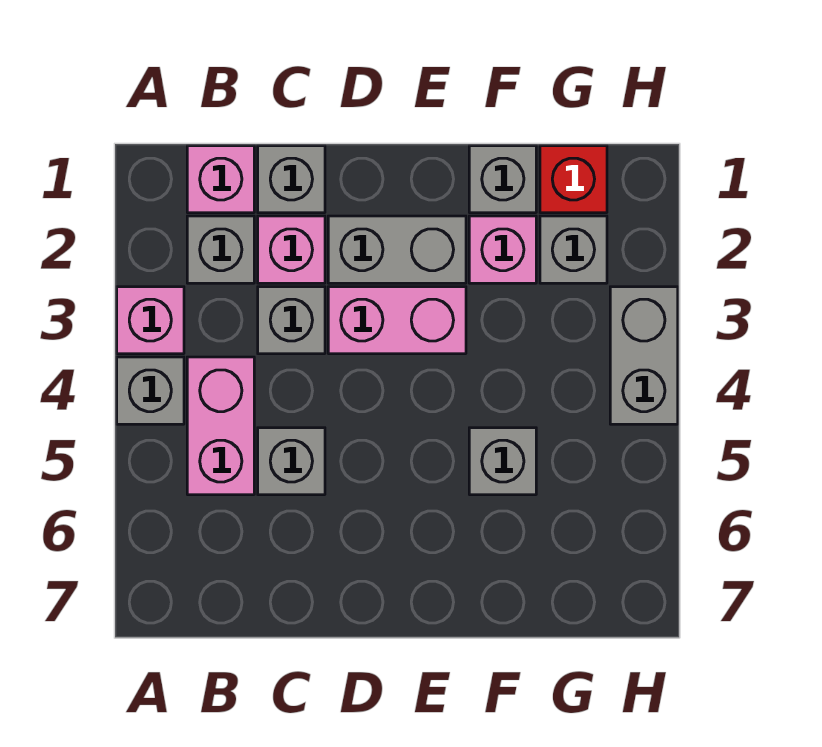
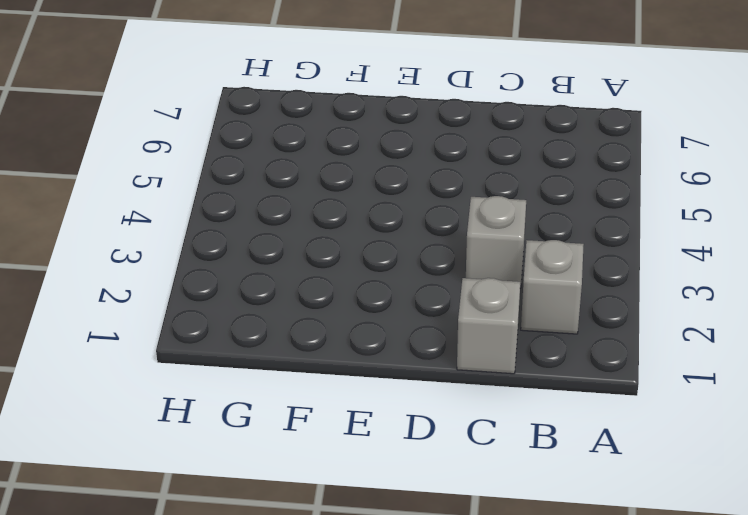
none -> pink brick A3 level 1
none -> grey brick A4 level 1
none -> pink brick B1 level 1

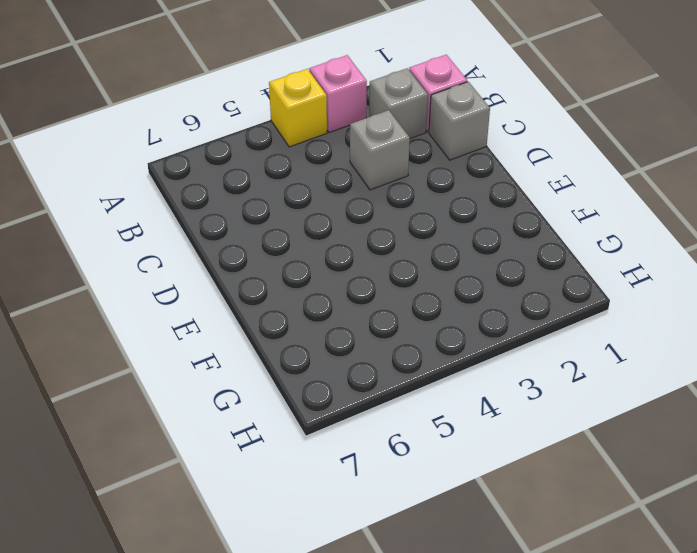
yellow brick A4 level 1 -> grey brick A4 level 1
none -> pink brick B4:B5 level 1
none -> pink brick C2 level 1
none -> grey brick C5 level 1

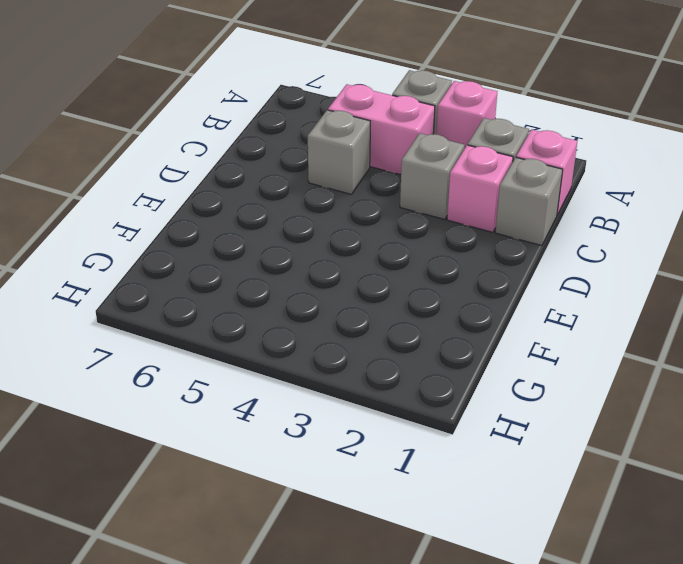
none -> grey brick D2:E2 level 1
none -> pink brick D3:E3 level 1
none -> grey brick F1 level 1

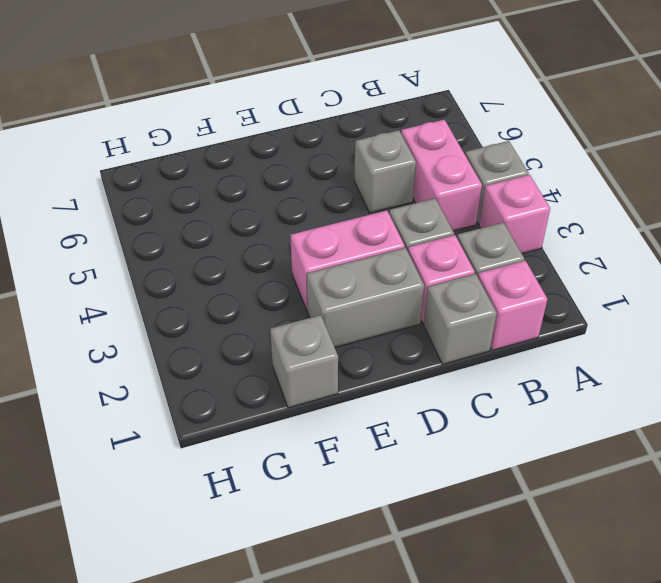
none -> pink brick F2 level 1
none -> grey brick F5 level 1
none -> red brick G1 level 1

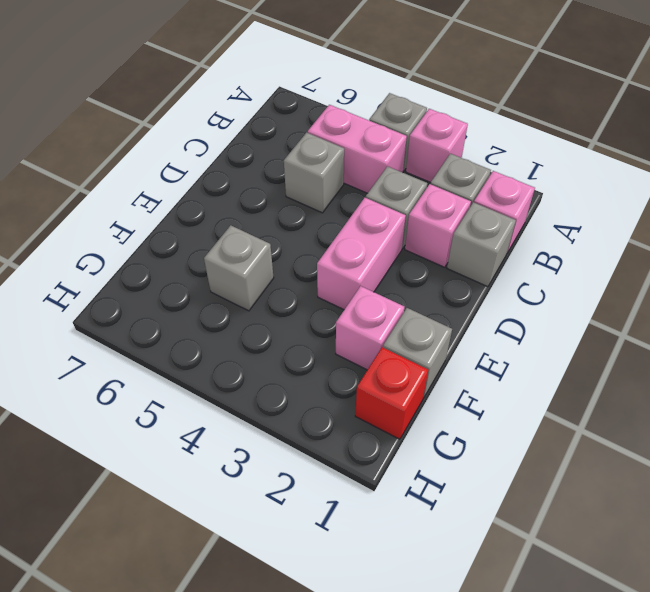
none -> grey brick D2:E2 level 1
none -> grey brick G2 level 1
none -> grey brick H3:H4 level 1

